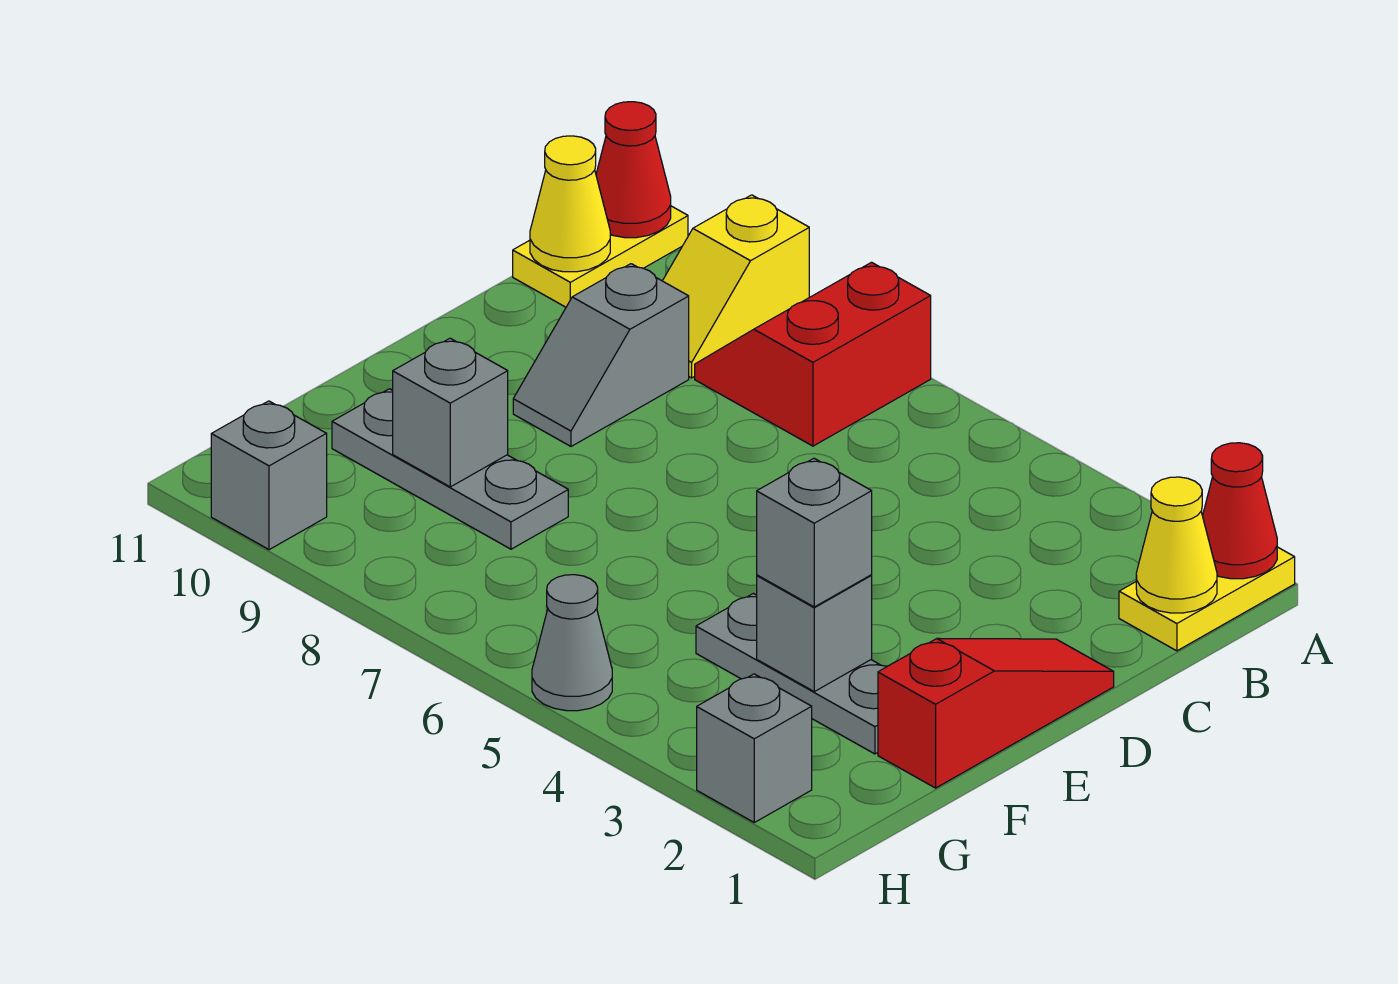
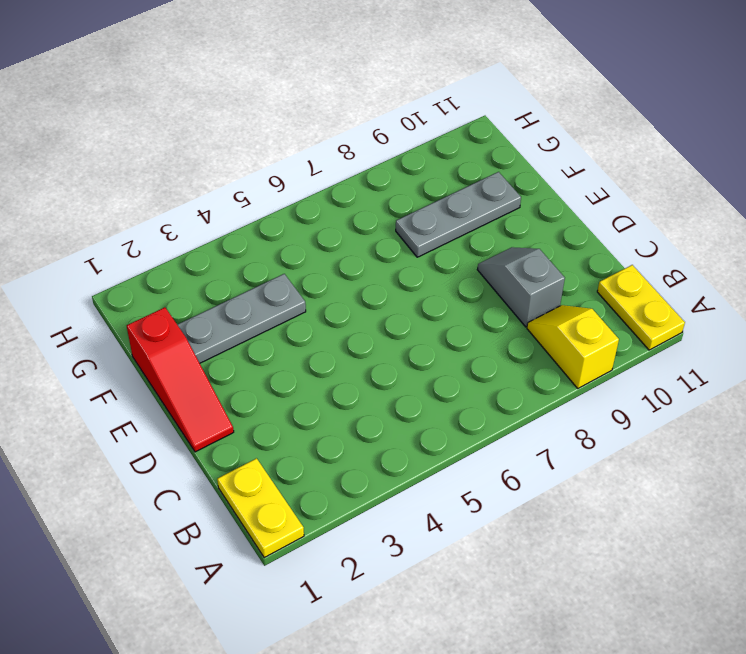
none -> red slope A7:B8 level 1 top 7
none -> grey brick H2 level 1
none -> grey cone H5 level 1

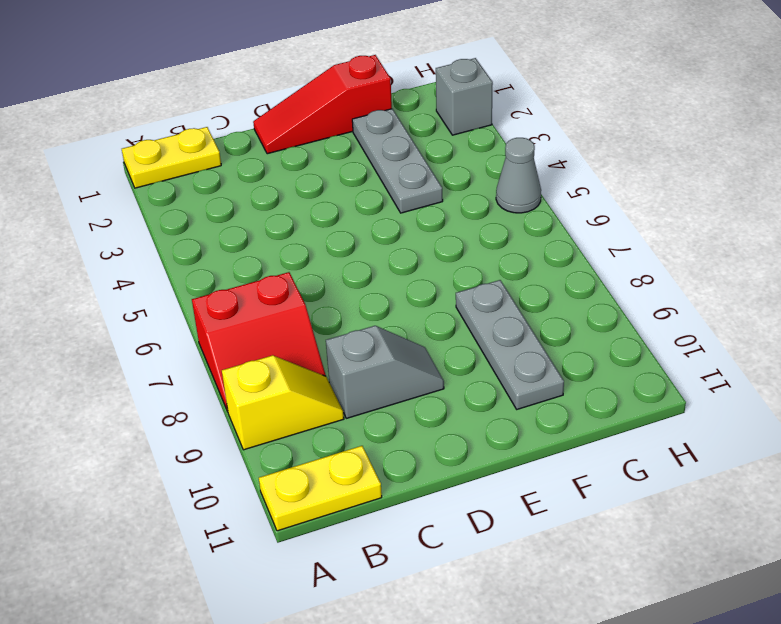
none -> grey brick H10 level 1
none -> red cone A1 level 2
none -> red cone A11 level 2

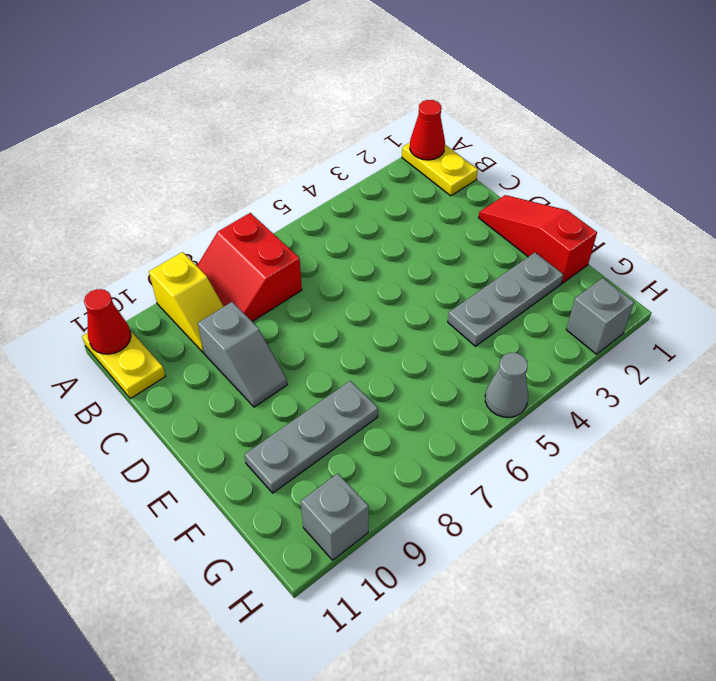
none -> yellow cone B1 level 2
none -> yellow cone B11 level 2
none -> grey brick F3 level 2

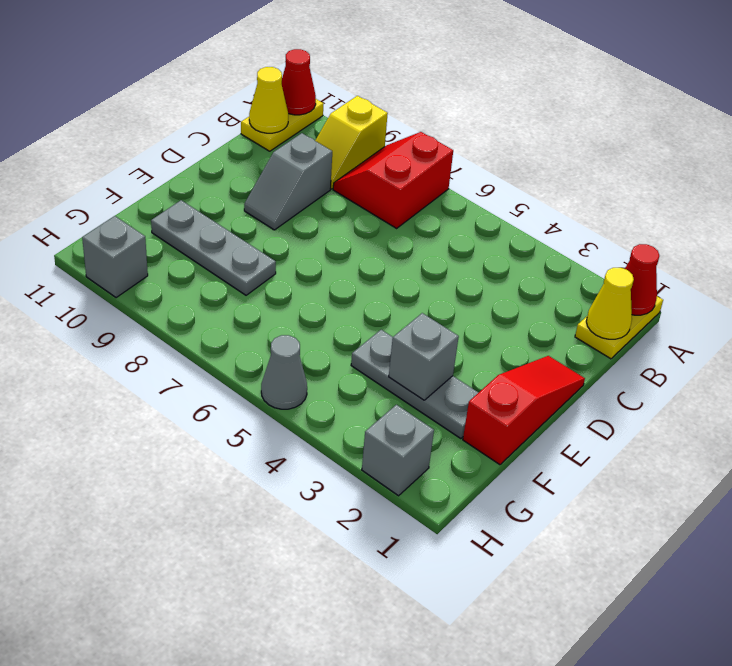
none -> grey brick F9 level 2
none -> grey brick F3 level 3

